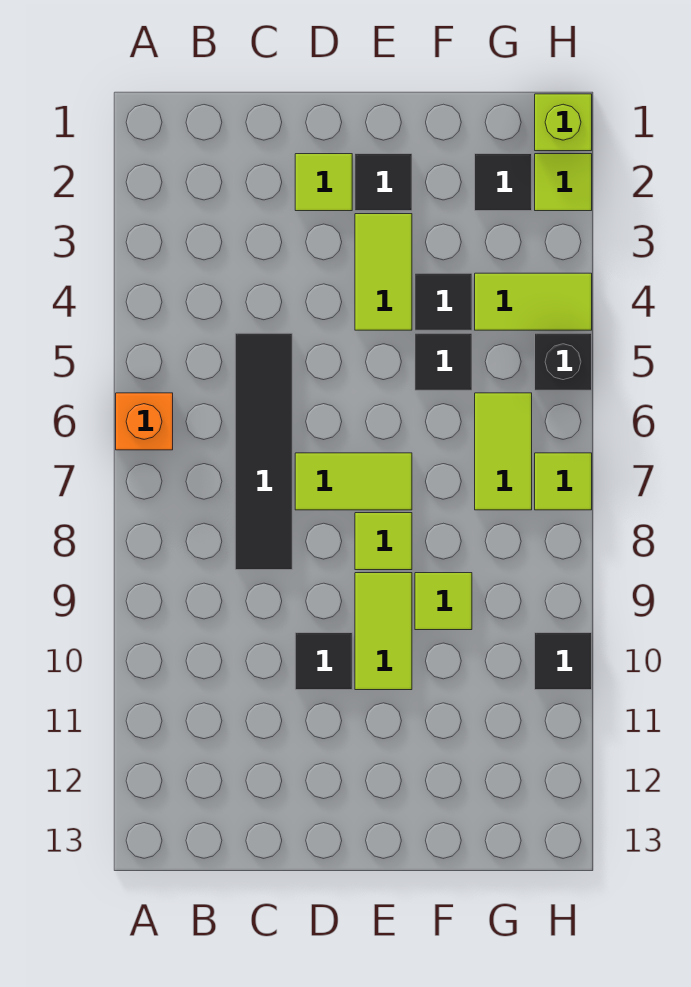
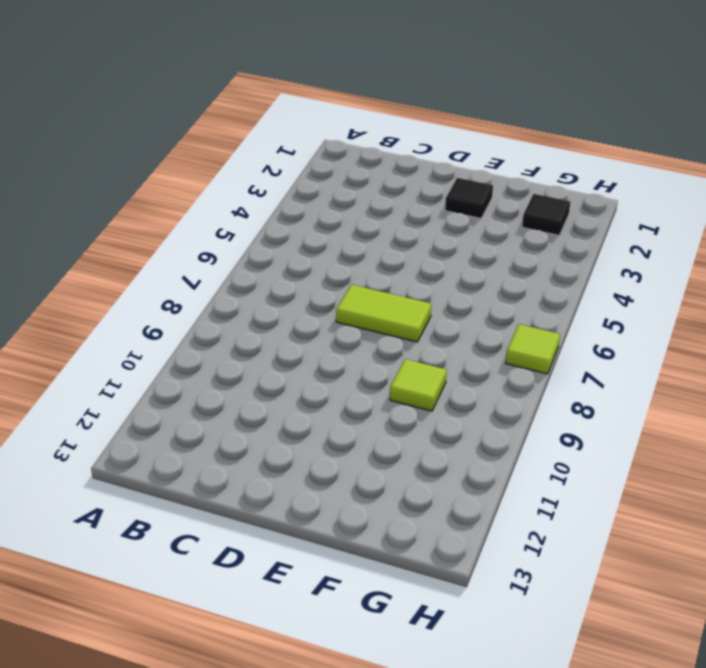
none -> orange brick A6 level 1
none -> black tile C5:C8 level 1
none -> lime tile D2 level 1

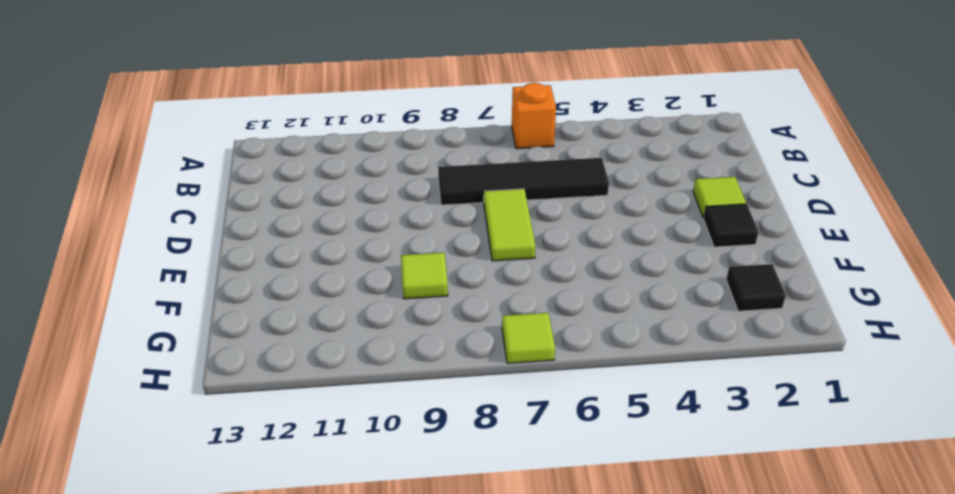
none -> black tile D10 level 1
none -> lime tile E3:E4 level 1
none -> lime tile E8 level 1

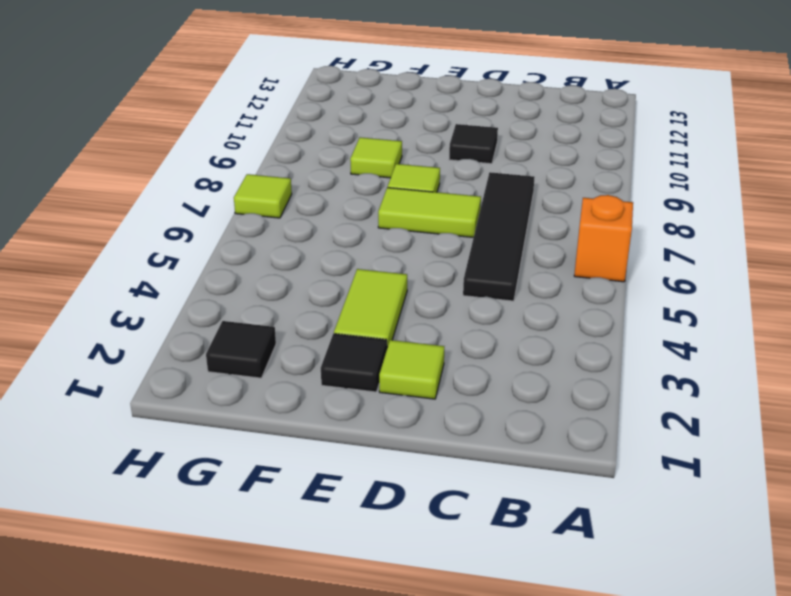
none -> lime tile E9:E10 level 1
none -> black tile F4 level 1
none -> black tile F5 level 1

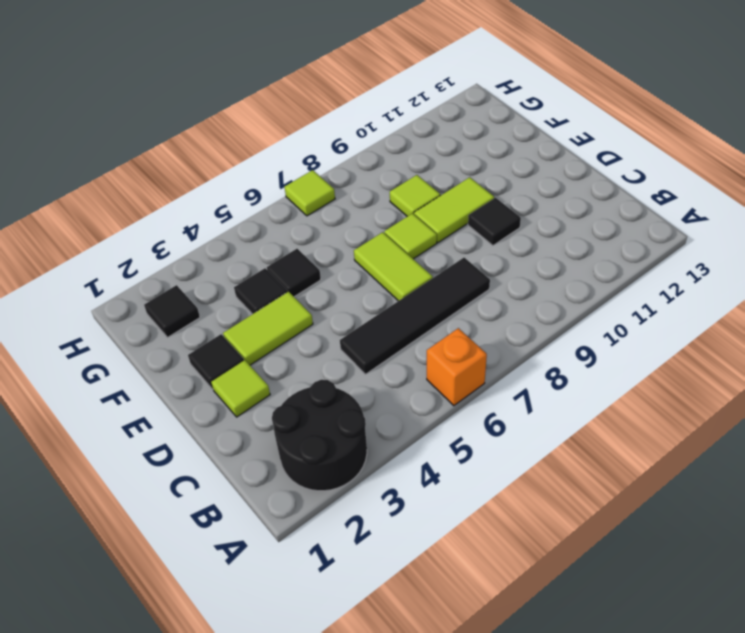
black round brick A2:B3 level 1 -> none
none -> lime tile G4:H4 level 1
none -> lime tile G6:G7 level 1
none -> lime brick H1 level 1

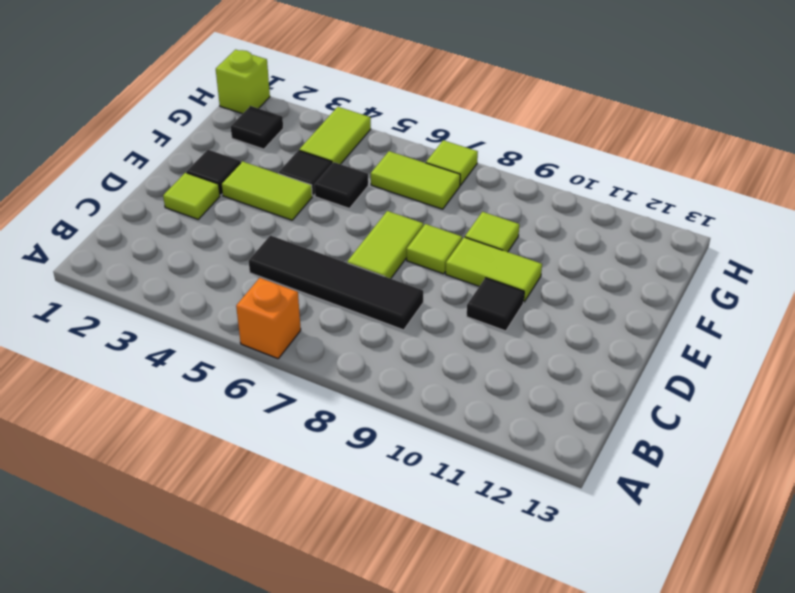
none -> lime tile H2 level 1
none -> black brick H5 level 1
none -> black tile H10 level 1

